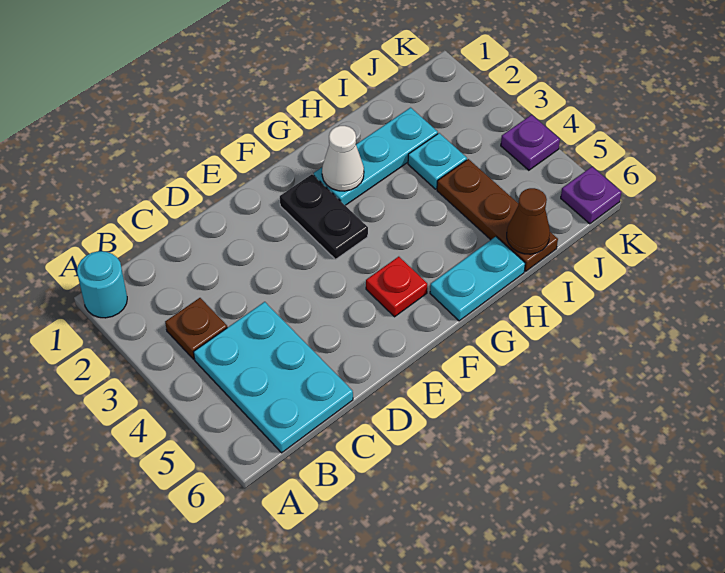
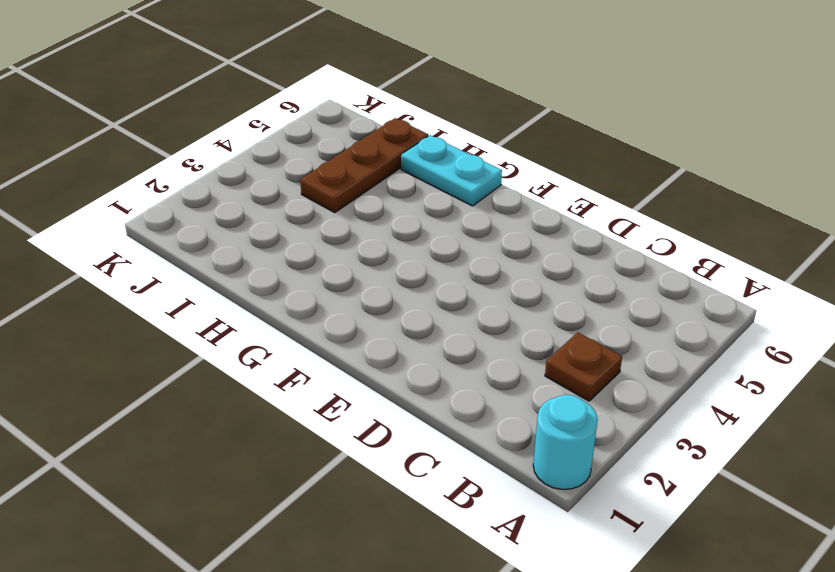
none -> cyan plate B4:C6 level 1
none -> black plate F2:F3 level 1
none -> red plate F5 level 1

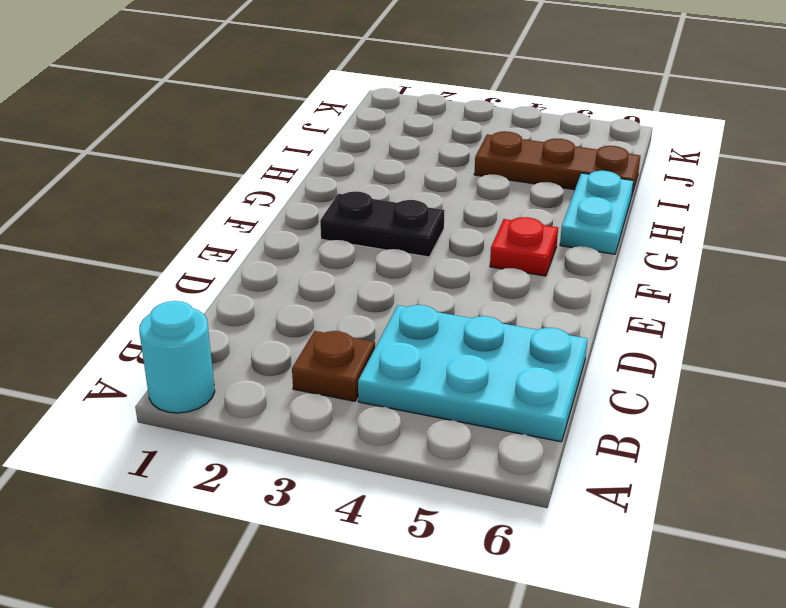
none -> cyan plate G2:I2 level 1
none -> cyan plate I3 level 1
none -> purple plate K4 level 1

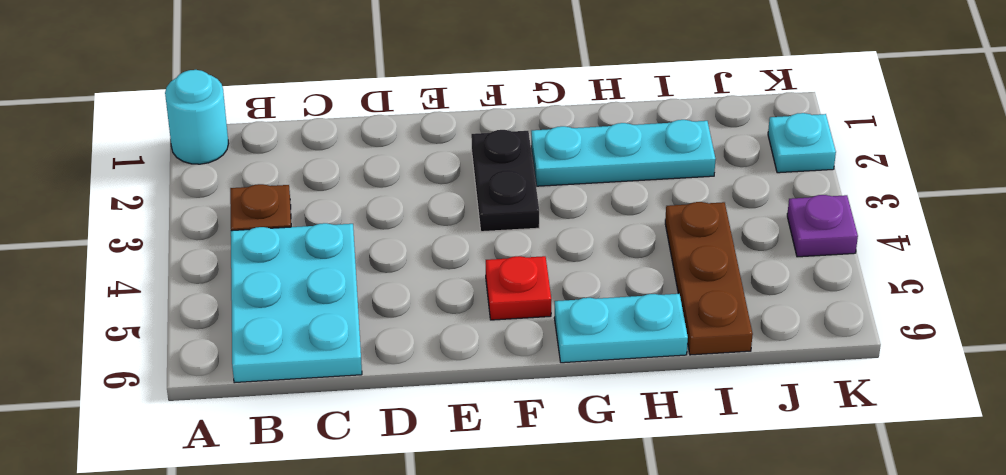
cyan plate K2 level 1 -> cyan plate I3 level 1
none -> purple plate K6 level 1
none -> white cone G2 level 2
none -> brown cone I6 level 2

